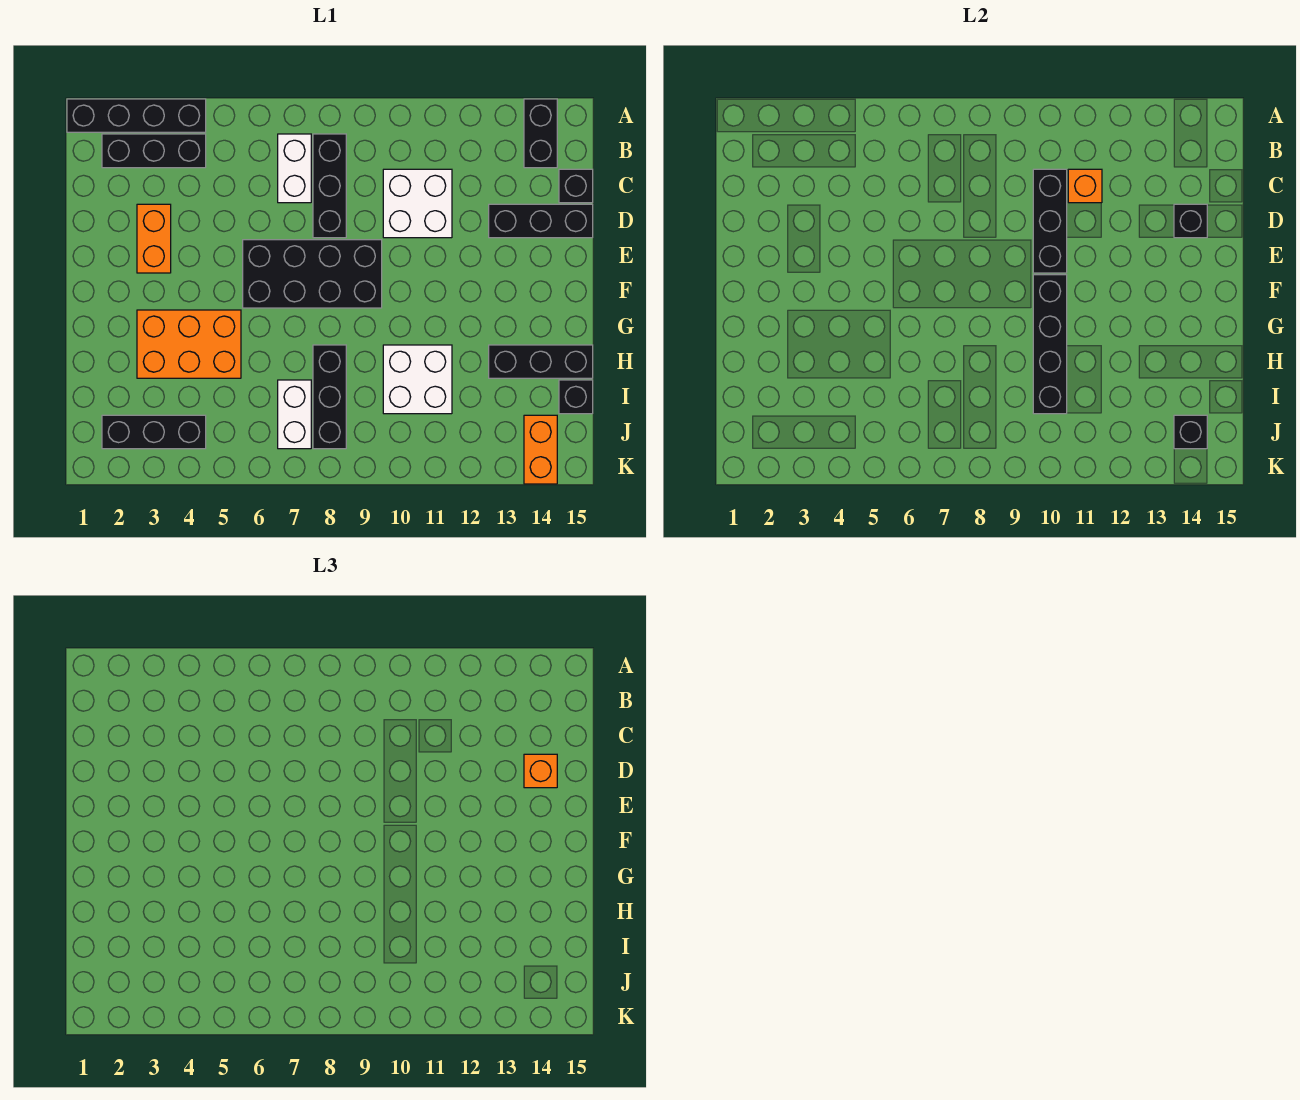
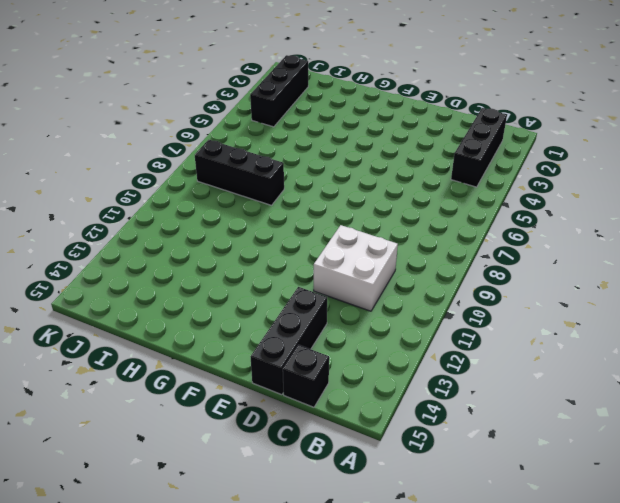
none -> black brick A1:A4 level 1
none -> black brick A14:B14 level 1
none -> white brick B7:C7 level 1

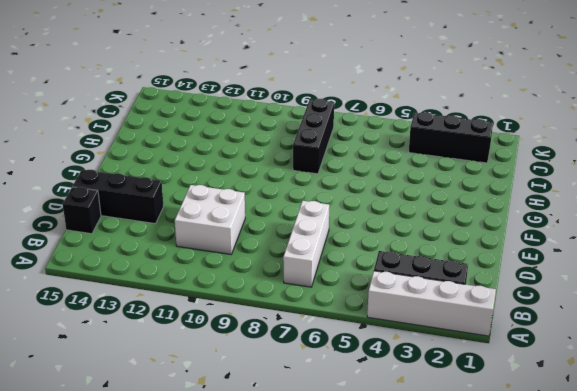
white brick A1:A4 level 1 -> black brick A1:A4 level 1
white brick B7:D7 level 1 -> white brick B7:C7 level 1
none -> black brick A14:B14 level 1
none -> black brick B8:D8 level 1
none -> orange brick D3:E3 level 1

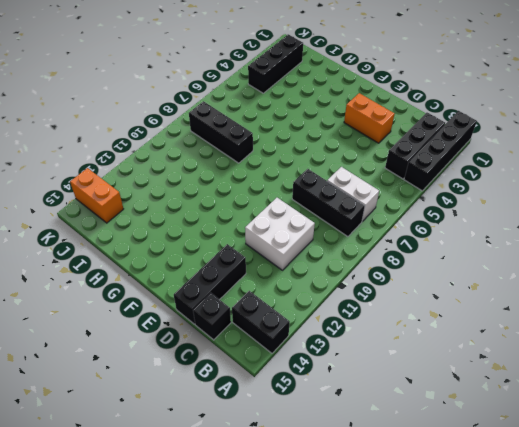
none -> black brick E6:F9 level 1
none -> orange brick G3:H5 level 1
none -> white brick H10:I11 level 1

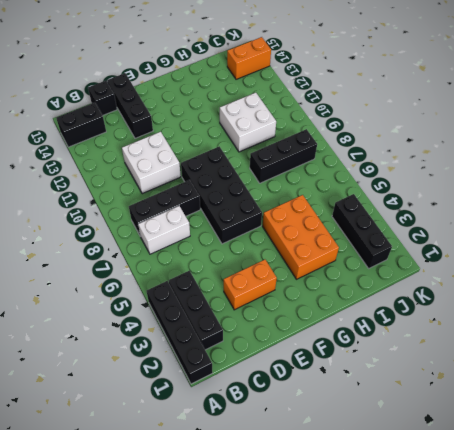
none -> black brick H13:H15 level 1
none -> white brick I7:J7 level 1
none -> black brick I15 level 1

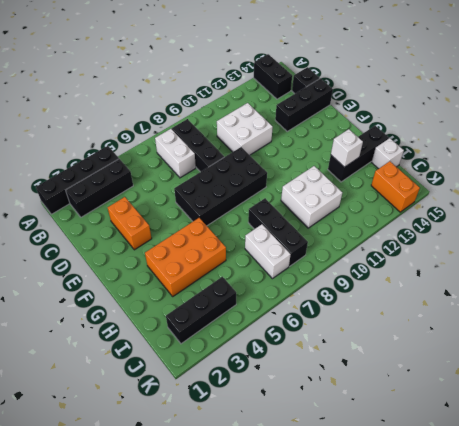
white brick H13 level 2 -> none
white brick I15 level 1 -> black brick I15 level 1
none -> black brick C10:E10 level 2
none -> orange brick C11 level 2
none -> black brick D14 level 2

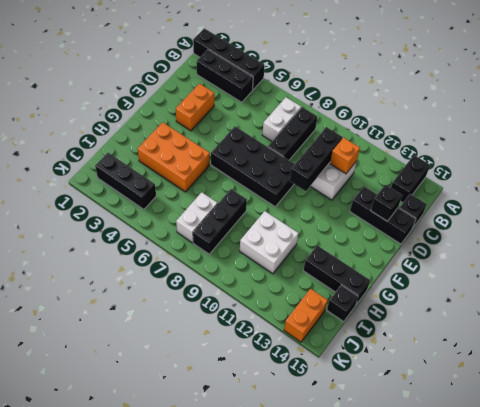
none -> black brick F10:I10 level 2
none -> black brick J14 level 2
none -> orange brick D14 level 3

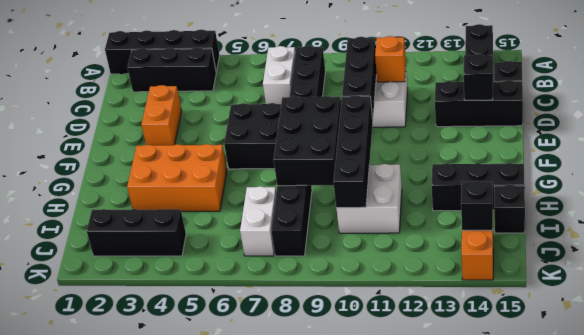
black brick F8:H9 level 2 -> none
none -> orange brick D14 level 3

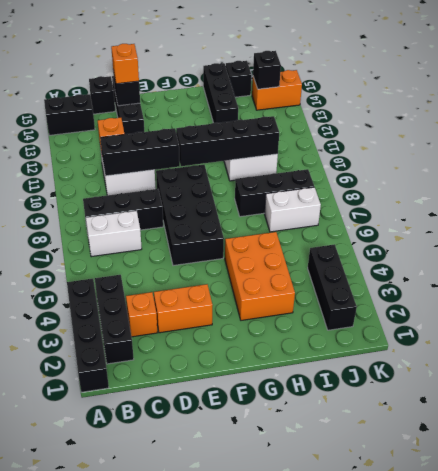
orange brick C3 level 1 -> none

